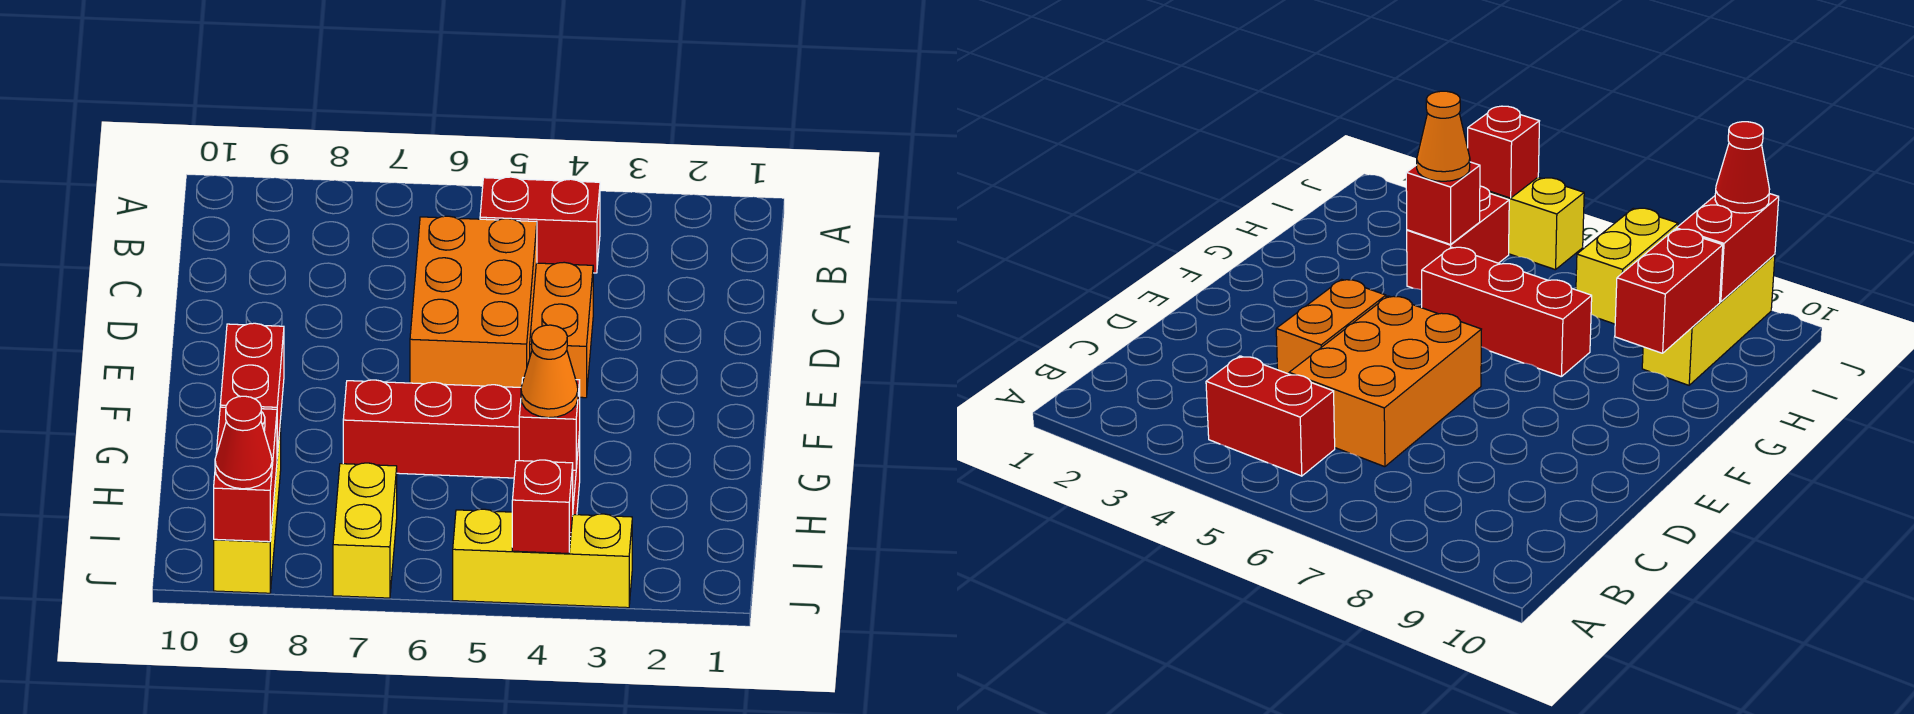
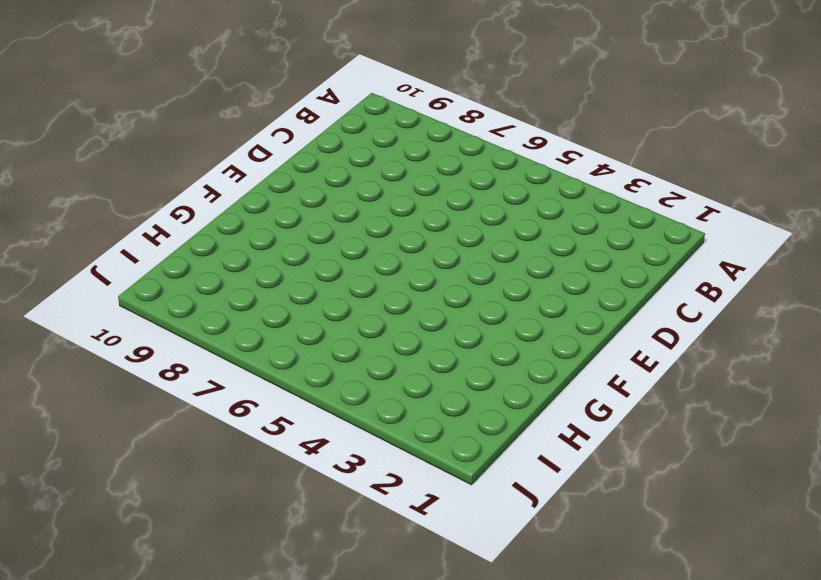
none -> red brick B4:B5 level 1
none -> orange brick C5:E6 level 1
none -> orange brick D4:E4 level 1

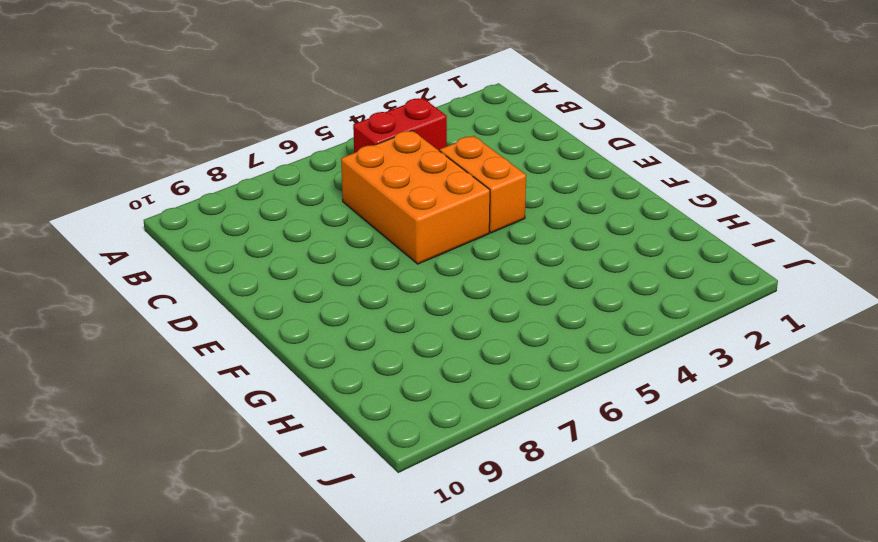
none -> red brick G5:G7 level 1
none -> red brick H4:I4 level 1
none -> yellow brick H9:J9 level 1

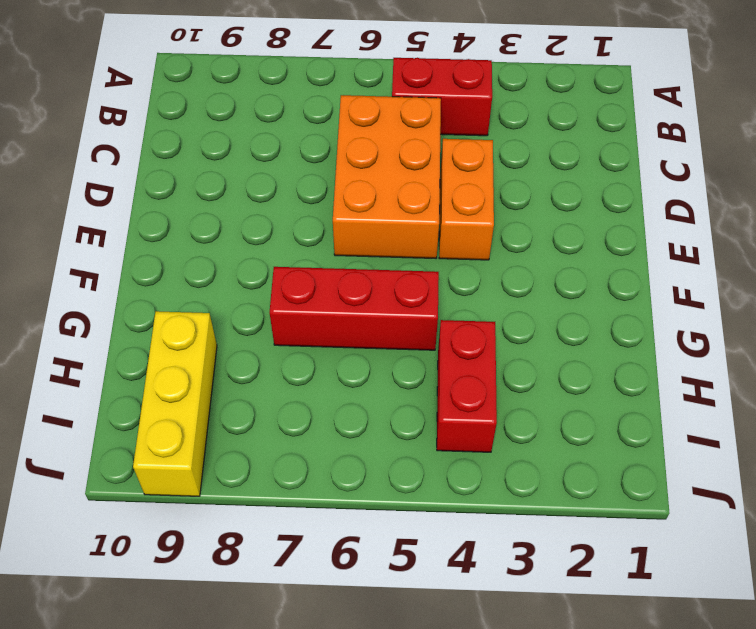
none -> yellow brick I7:J7 level 1
none -> yellow brick J3:J5 level 1
none -> red brick G9:H9 level 2

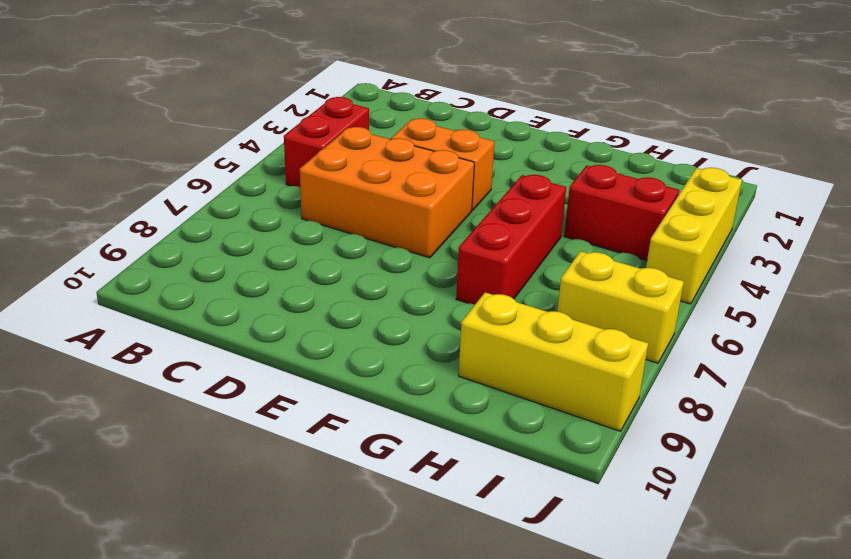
none -> red brick G9:H9 level 2
none -> red brick H4 level 2
none -> red brick I9:J9 level 2

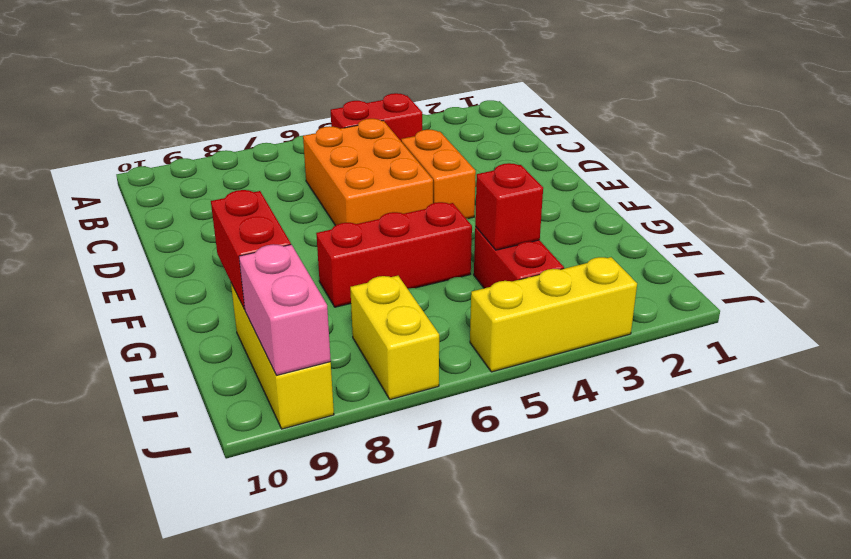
pink brick I9:J9 level 2 -> red brick I9:J9 level 2
none -> red brick J4 level 2
none -> orange cone H4 level 3
none -> red cone J9 level 3

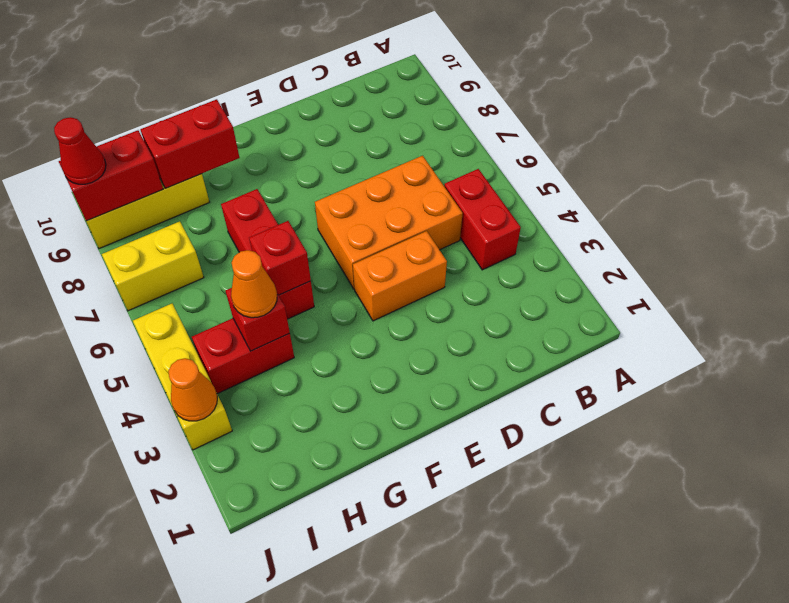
red brick G5 level 2 -> red brick J4 level 2
orange cone J3 level 2 -> none

